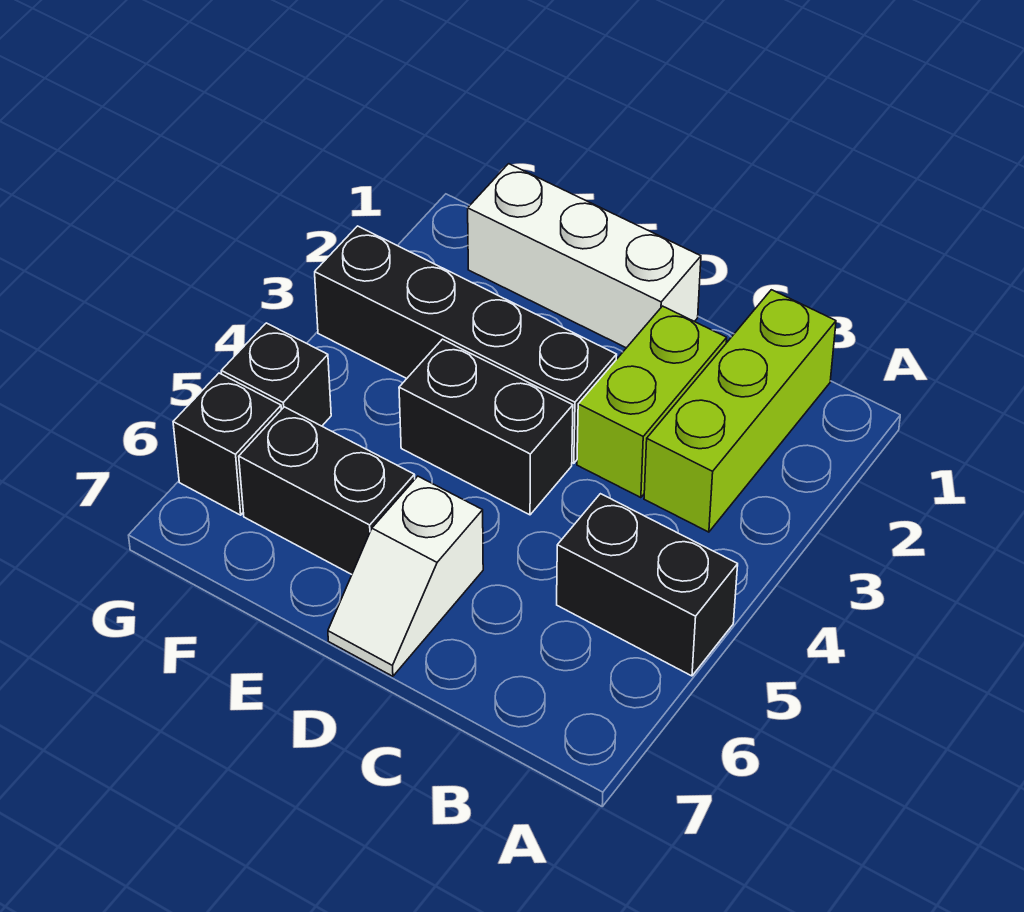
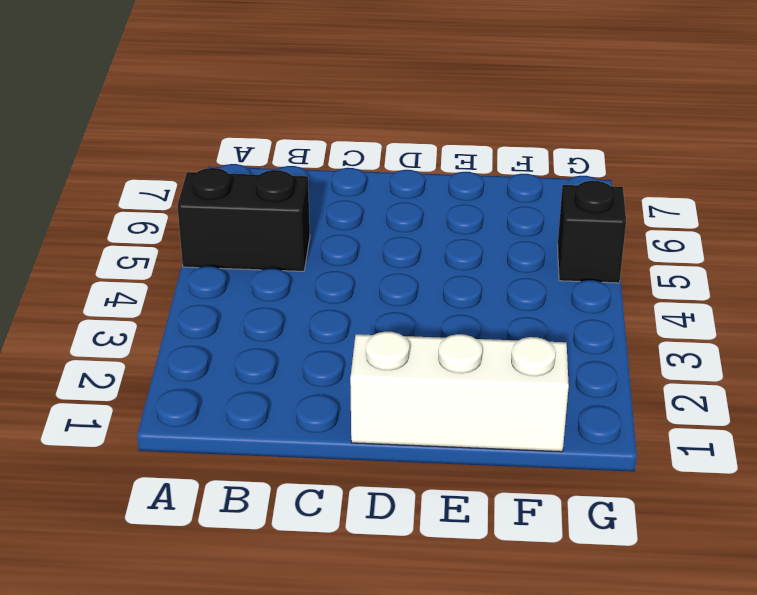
none -> lime brick B1:B3 level 1
none -> lime brick C2:C3 level 1

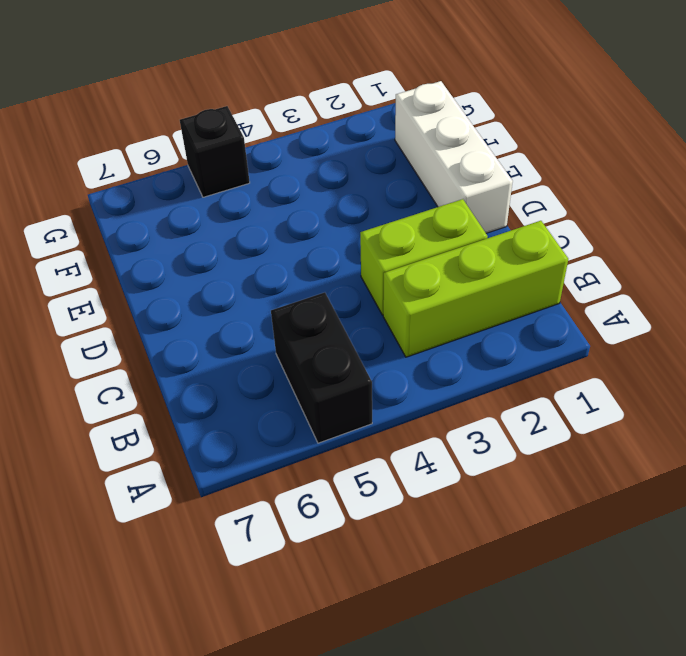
none -> black brick D3:G3 level 1
none -> black brick D4:E4 level 1

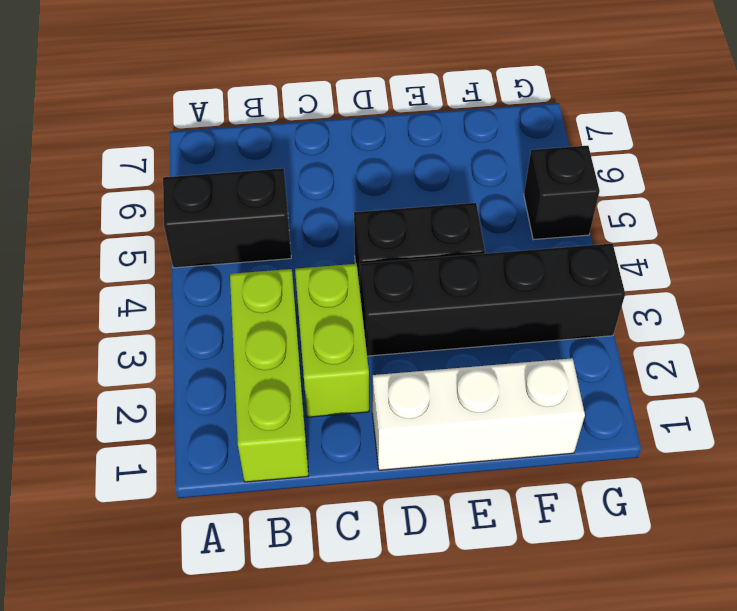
none -> white slope D6:D7 level 1 top 6
none -> black brick E6:F6 level 1

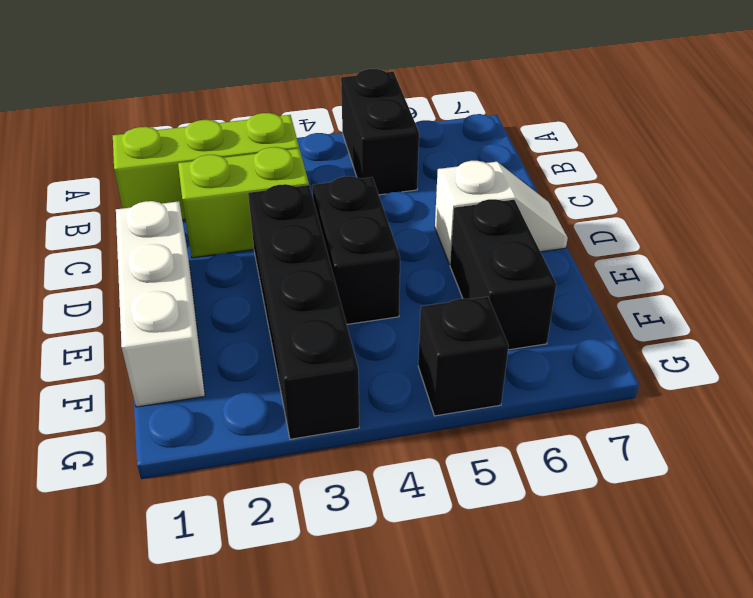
none -> black brick G6 level 1

